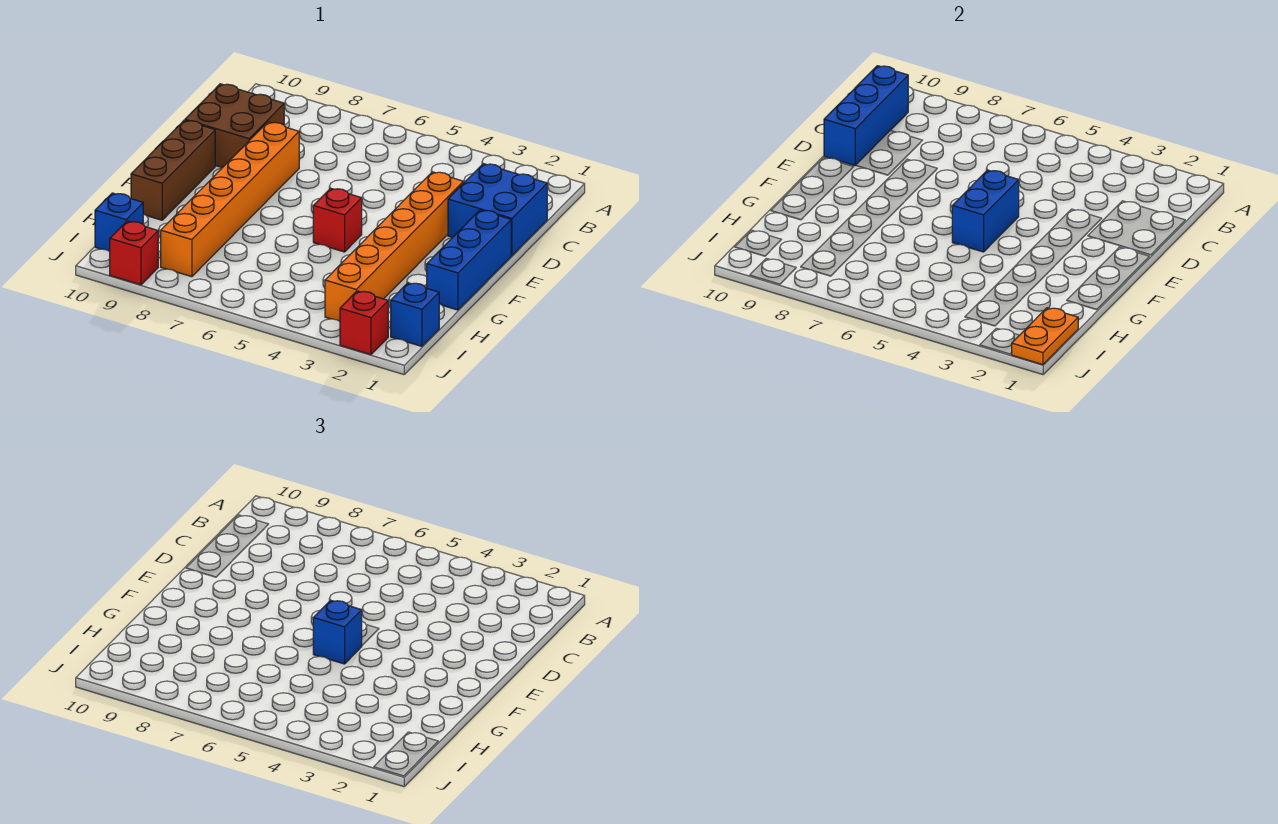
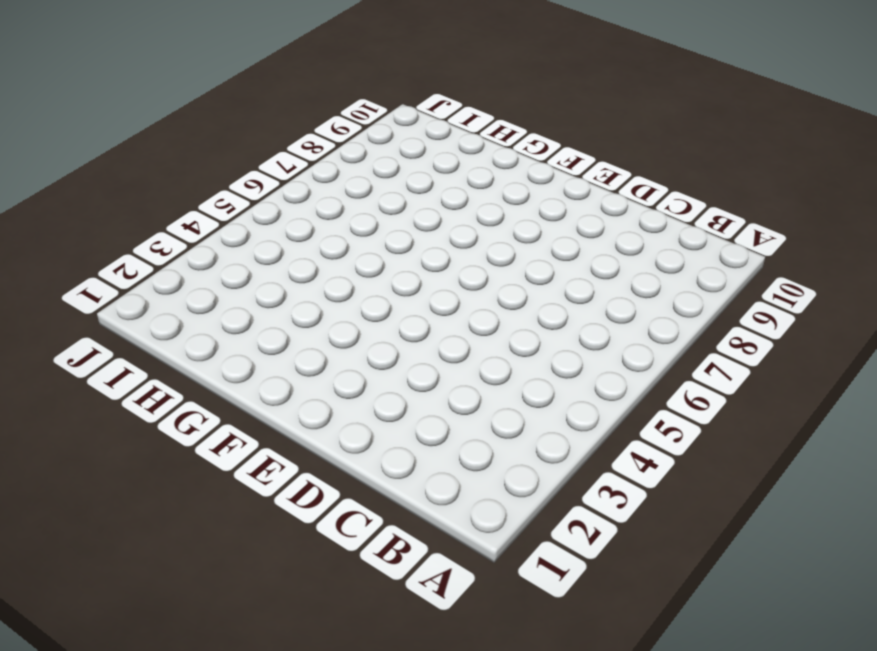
none -> blue brick C1:D2 level 1
none -> brown brick C9:D10 level 1
none -> orange brick D3:I3 level 1

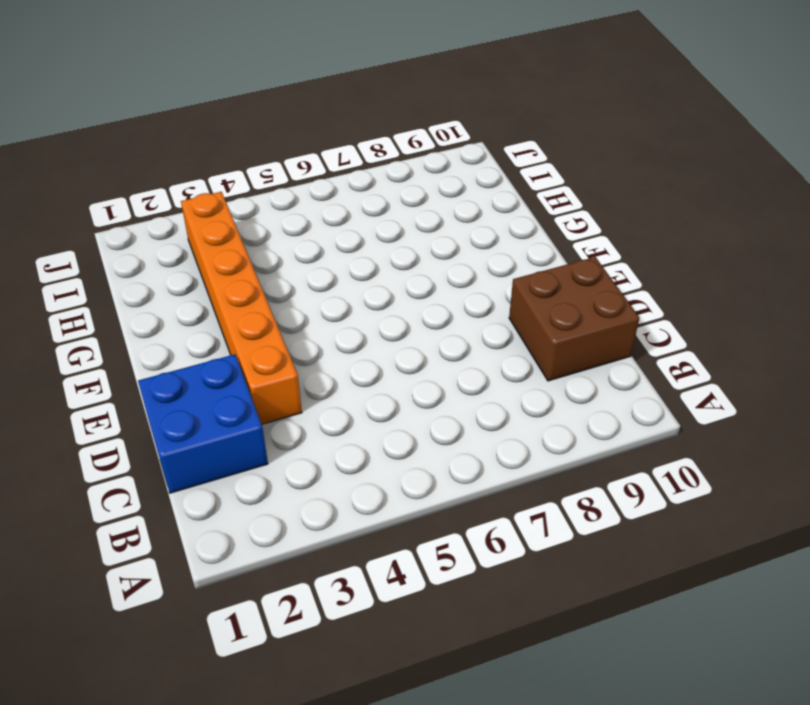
none -> orange brick D8:I8 level 1
none -> blue brick E1:G1 level 1
none -> brown brick E10:G10 level 1

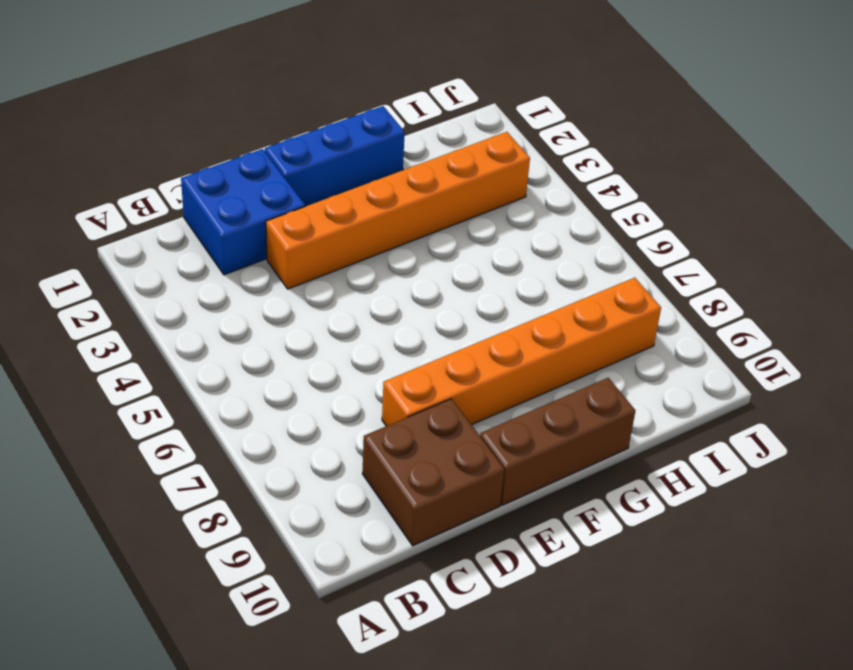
none -> red brick F5 level 1
none -> blue brick I1 level 1
none -> blue brick I10 level 1

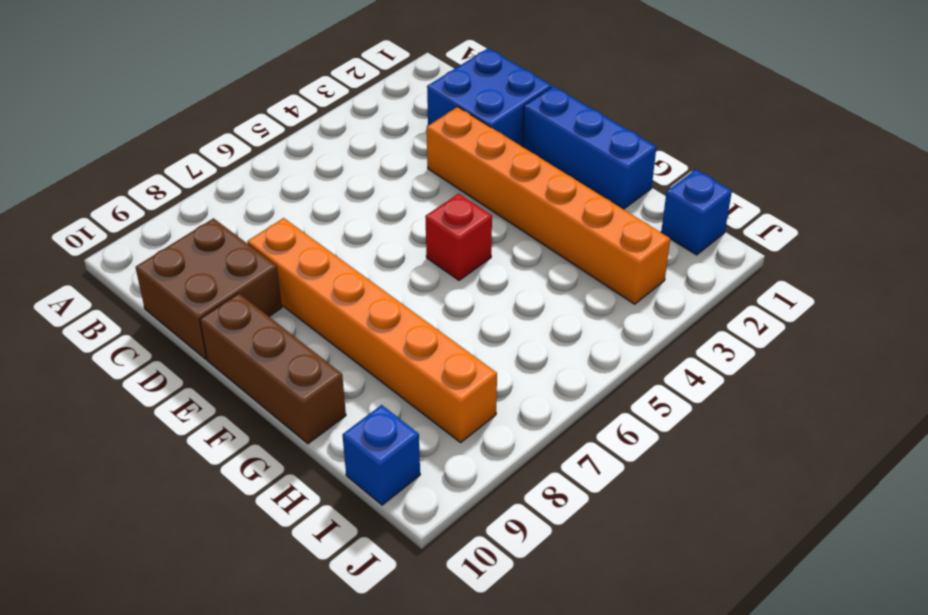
none -> red brick J2 level 1
none -> red brick J9 level 1
none -> blue brick B10:D10 level 2

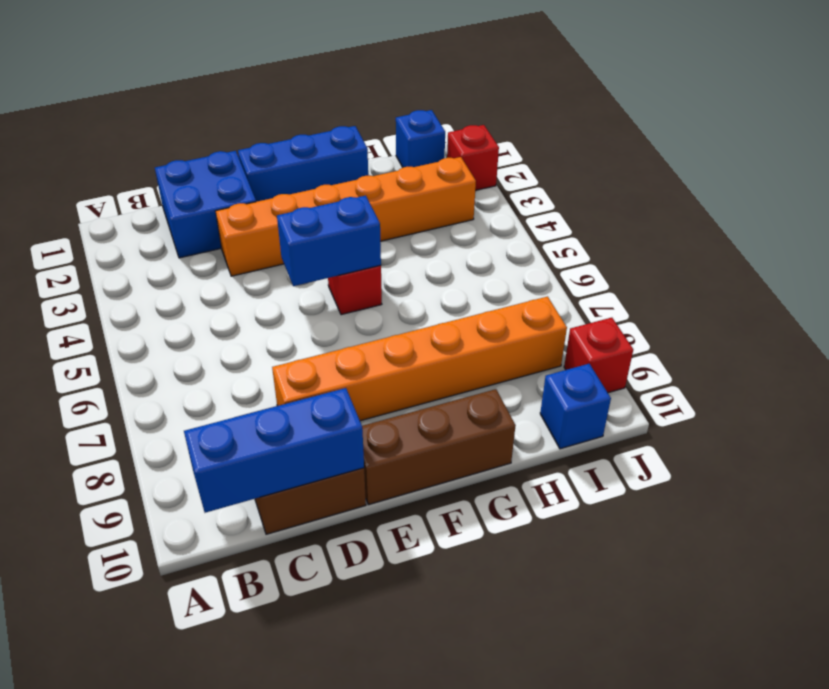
none -> orange plate I1:J1 level 2
none -> blue brick F5 level 3

